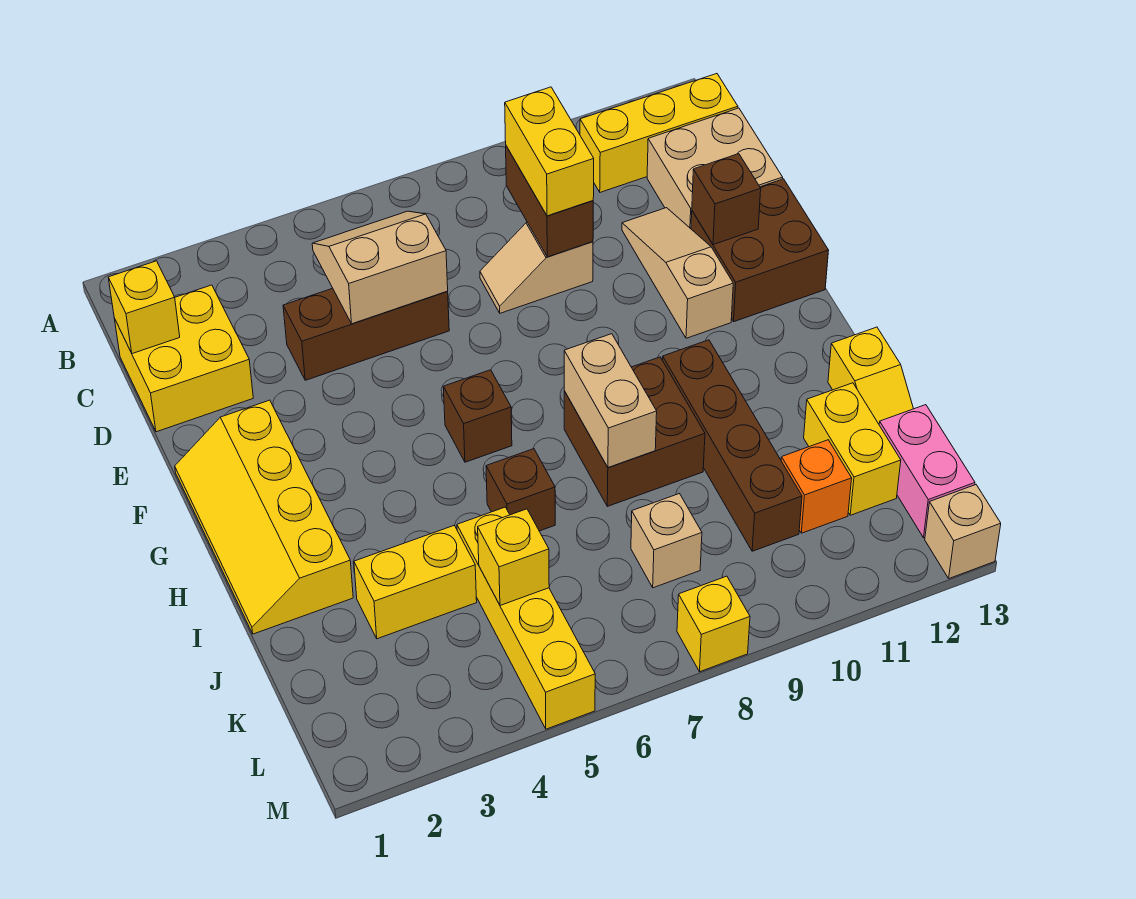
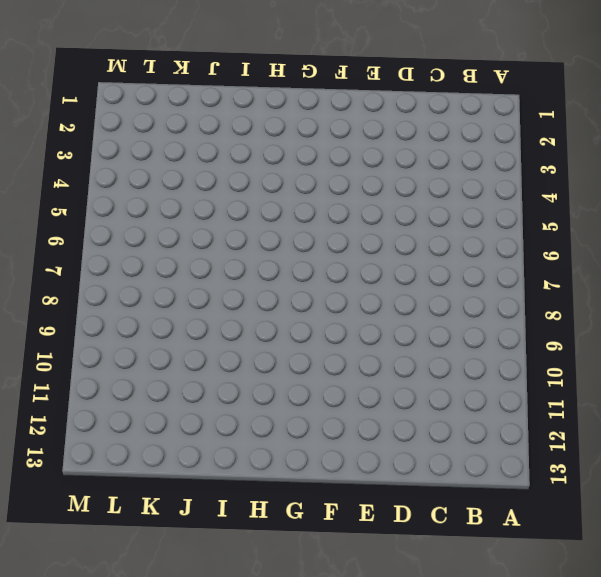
none -> yellow brick B11:B13 level 1
none -> yellow brick C1:D2 level 1
none -> tan brick C12:D13 level 1

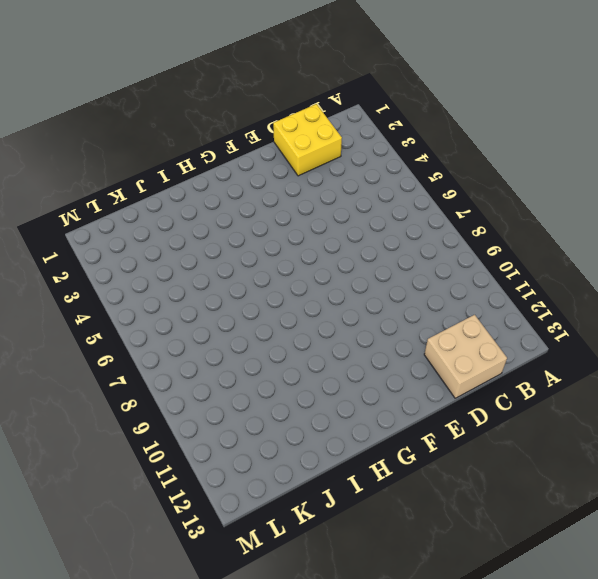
none -> yellow brick B11:B13 level 1
none -> brown brick D4:D6 level 1
none -> tan slope D8:D9 level 1 top 9

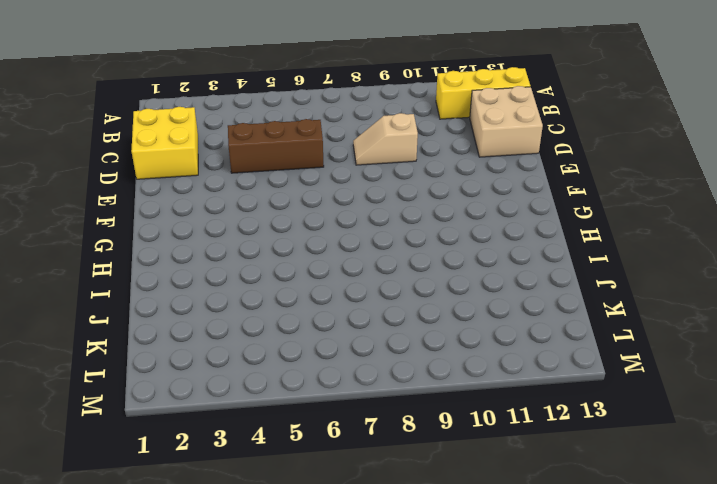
none -> tan slope D11:F11 level 1 top F
none -> brown brick E12:F13 level 1
none -> yellow slope F1:I2 level 1 top 2

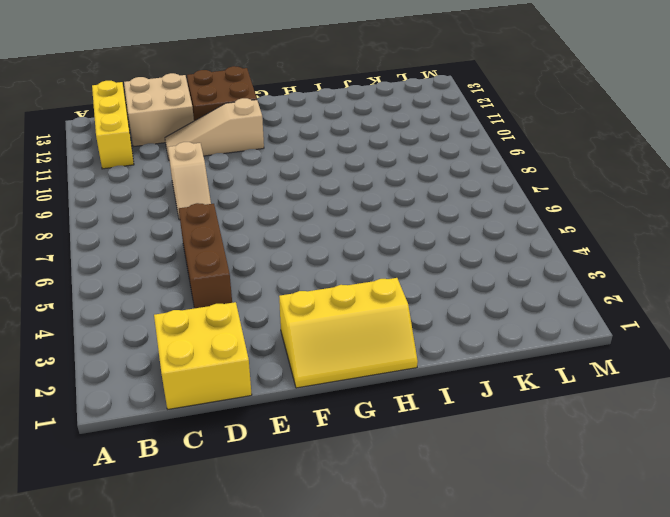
yellow slope F1:H2 level 1 top 2 -> yellow slope F1:I2 level 1 top 2
none -> brown brick G6 level 1
none -> brown brick H8:I9 level 1
none -> brown brick H10:K10 level 1

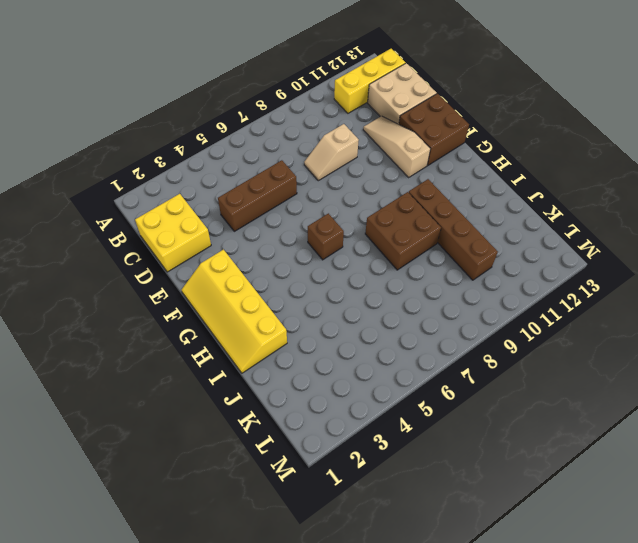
none -> brown brick I6 level 1
none -> yellow slope I13:J13 level 1 top I
none -> yellow brick J3:J4 level 1

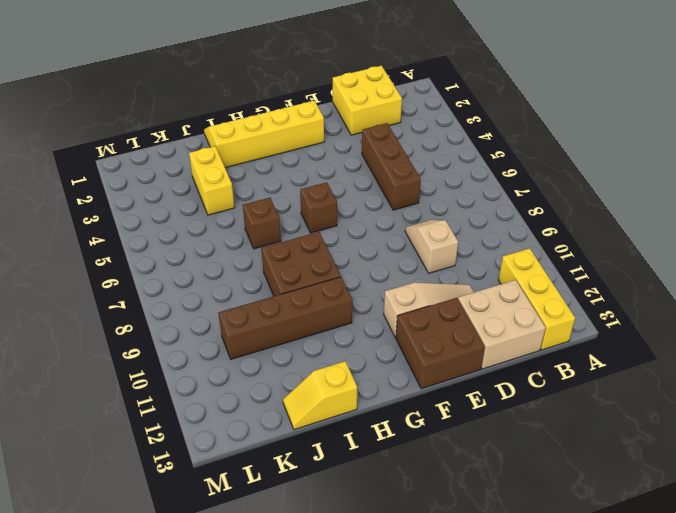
none -> yellow brick J5:M5 level 1
none -> yellow brick J12:K12 level 1
none -> tan brick K8 level 1

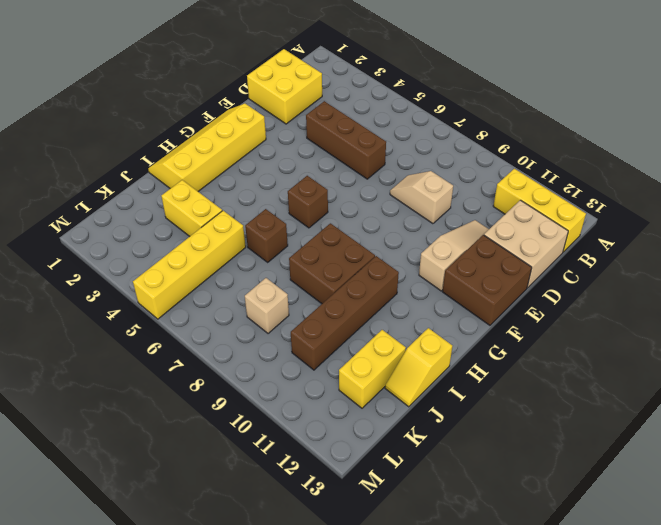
none -> orange brick K11 level 1
none -> pink brick K13:L13 level 1
none -> yellow brick M8 level 1

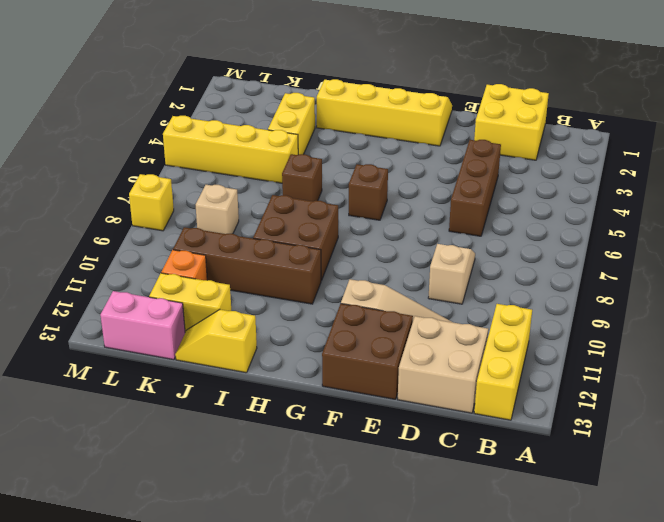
none -> tan brick M13 level 1
none -> yellow brick C1 level 2
none -> tan slope C5:D6 level 2 top D

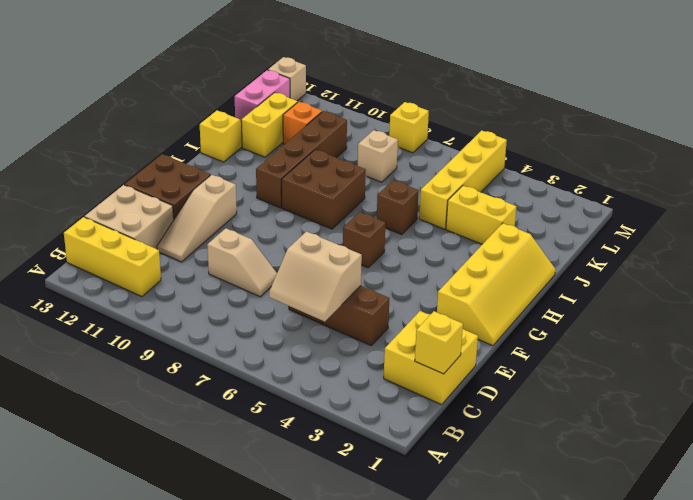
none -> brown brick C9:D9 level 2
none -> brown brick E12 level 2
none -> tan brick H8:I8 level 2

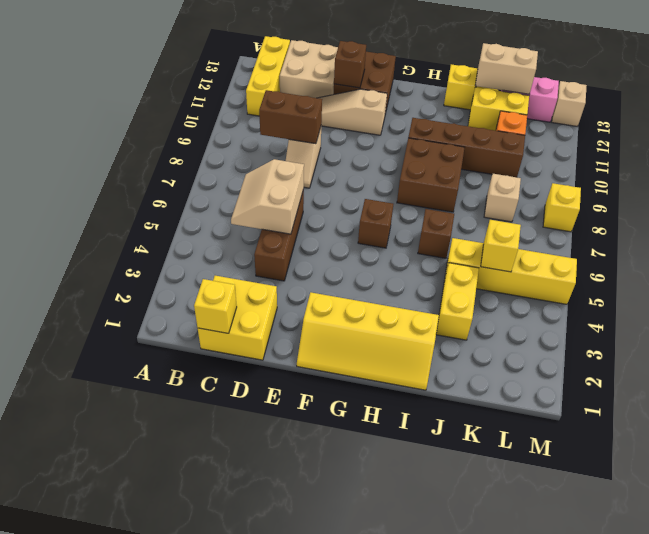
tan brick J13:K13 level 2 -> tan brick H8:I8 level 2
none -> yellow brick C9:D9 level 3

